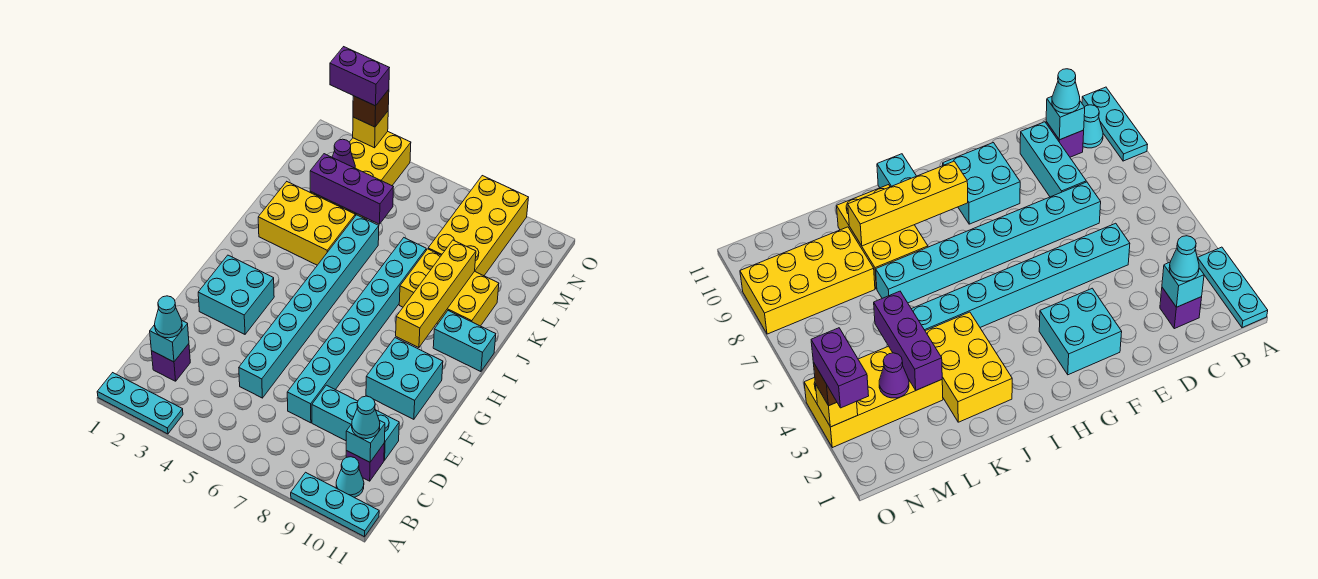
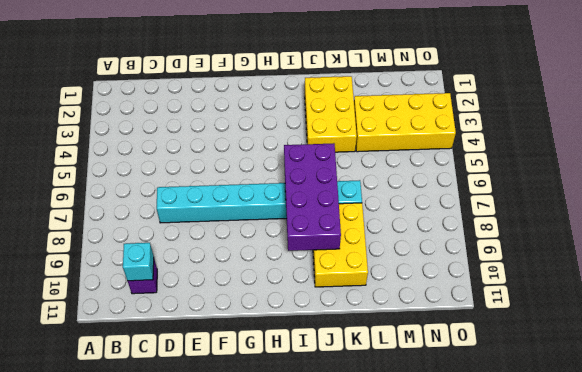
purple brick I6:J9 level 2 -> yellow brick H9:K9 level 2
none -> cyan plate A1:A3 level 1
none -> cyan plate A9:A11 level 1
none -> cyan cone B10 level 1

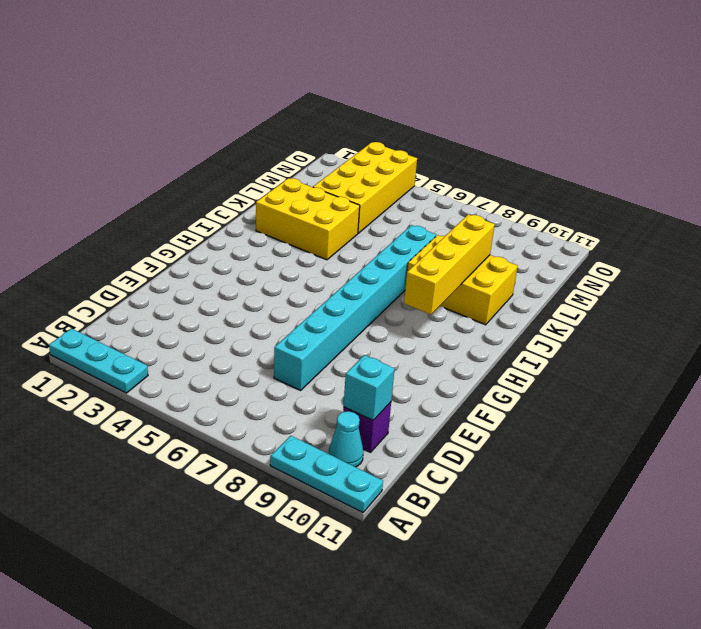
none -> purple brick C2 level 1
none -> cyan brick D5:K5 level 1
none -> cyan brick D8:D10 level 1

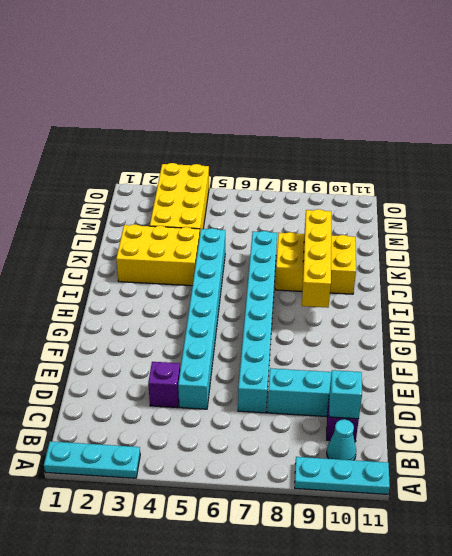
purple brick D4 level 1 -> purple brick C2 level 1
none -> cyan brick F2:G3 level 1
none -> cyan brick F9:G10 level 1
none -> cyan brick I10:I11 level 1

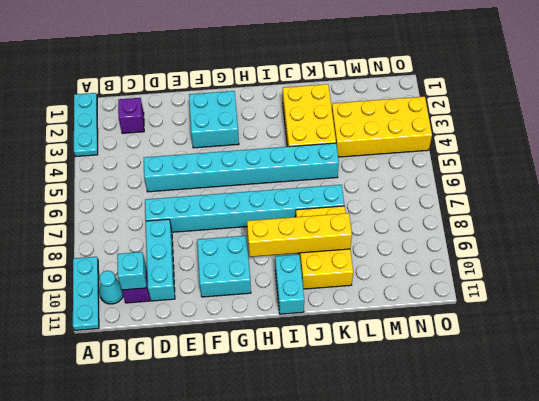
none -> yellow brick L8:O9 level 1
none -> cyan brick C2 level 2
none -> purple brick L3:L5 level 2

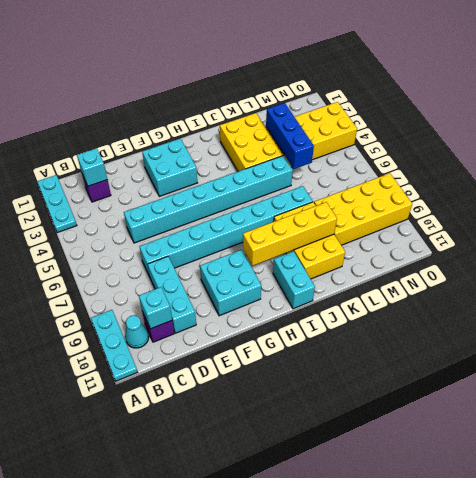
blue brick L3:L5 level 2 -> purple brick L3:L5 level 2
none -> purple cone M3 level 2
none -> yellow brick O3 level 2
none -> cyan cone C2 level 3

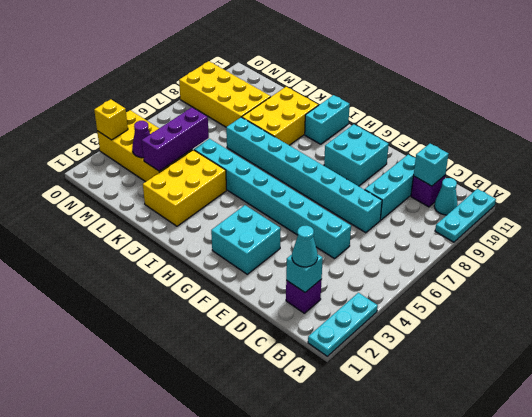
none -> yellow brick H9:K9 level 2
none -> cyan cone C10 level 3
none -> brown brick O3 level 3

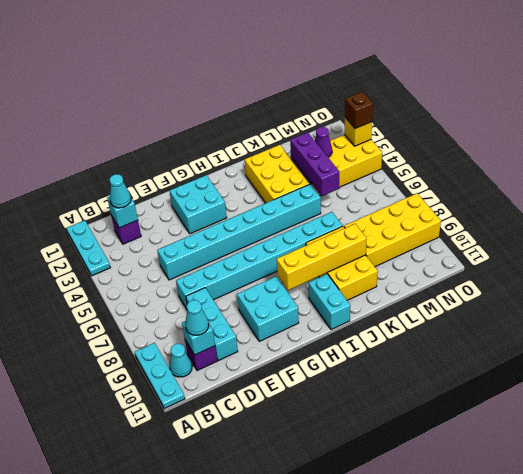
none -> purple brick O2:O3 level 4

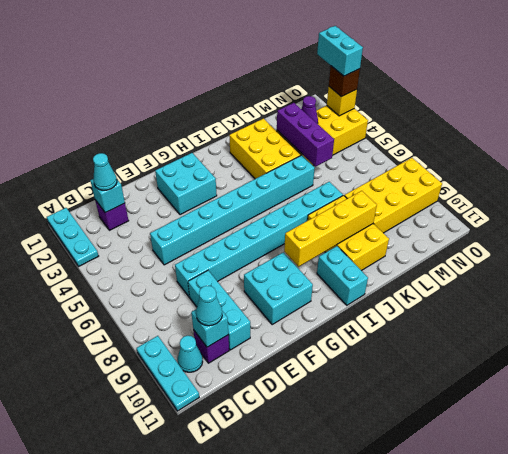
cyan brick O2:O3 level 4 -> purple brick O2:O3 level 4

